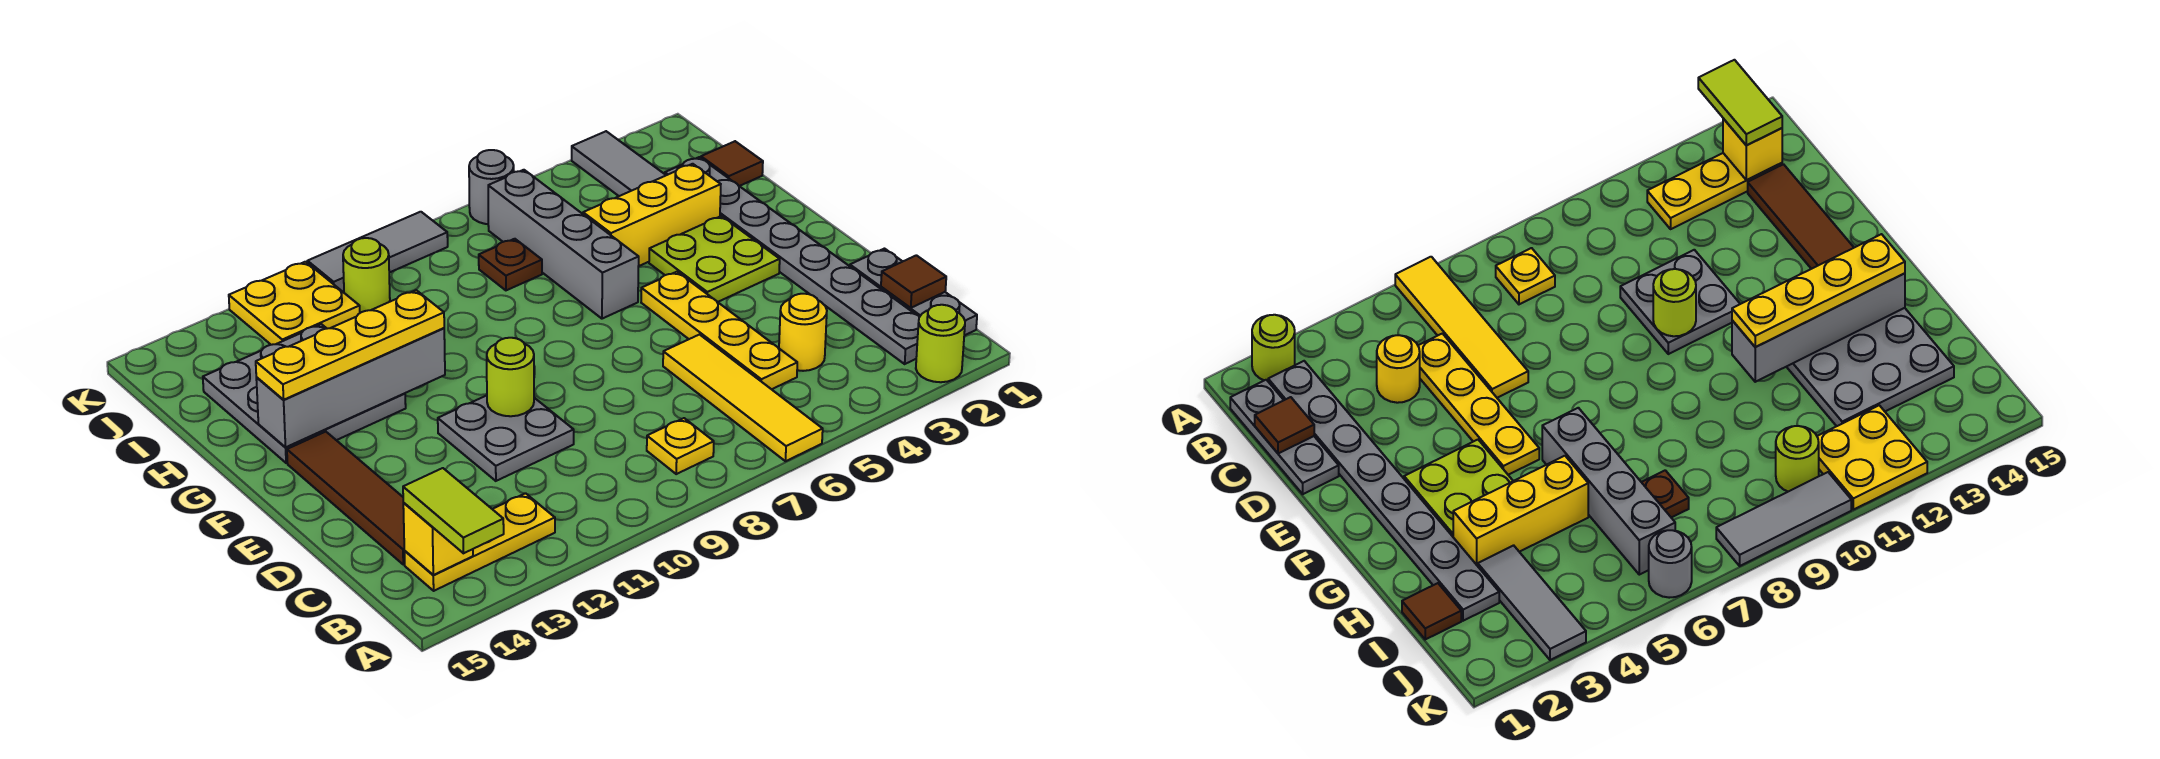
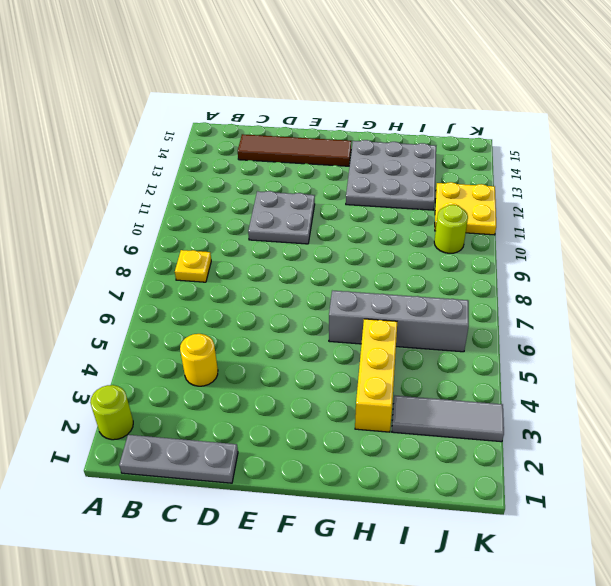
none -> yellow tile A6:D6 level 1
none -> grey plate B2:I2 level 1
none -> yellow plate B12:B14 level 1

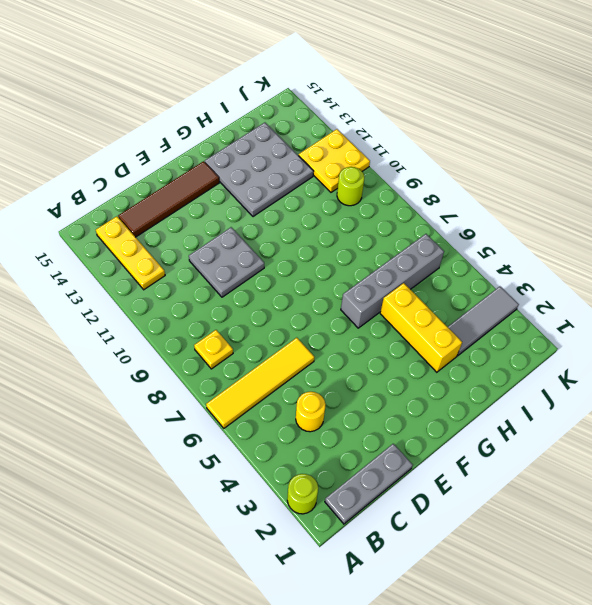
none -> grey plate B2:I2 level 1
none -> yellow plate C5:F5 level 1
none -> lime plate F3:G4 level 1

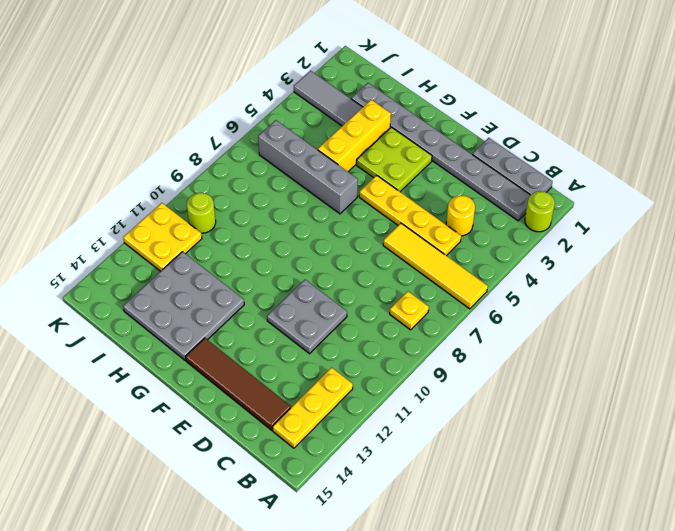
none -> brown tile I1 level 1
none -> brown plate I7 level 1
none -> grey round brick K6 level 1

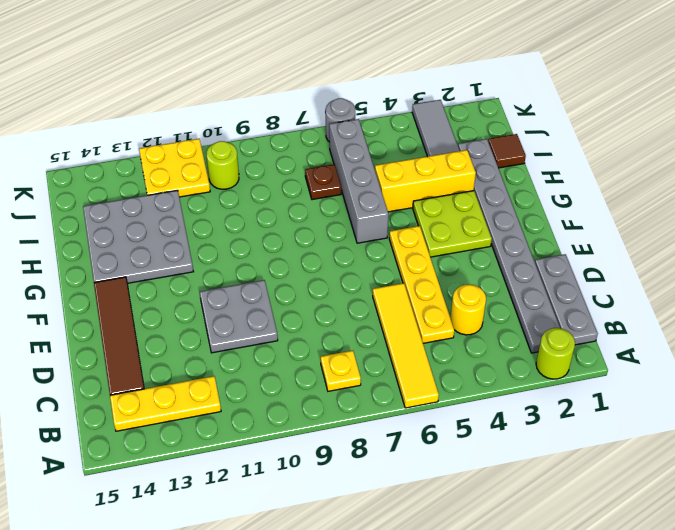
none -> grey tile K8:K10 level 1
none -> yellow brick B14 level 2
none -> brown tile C1 level 2

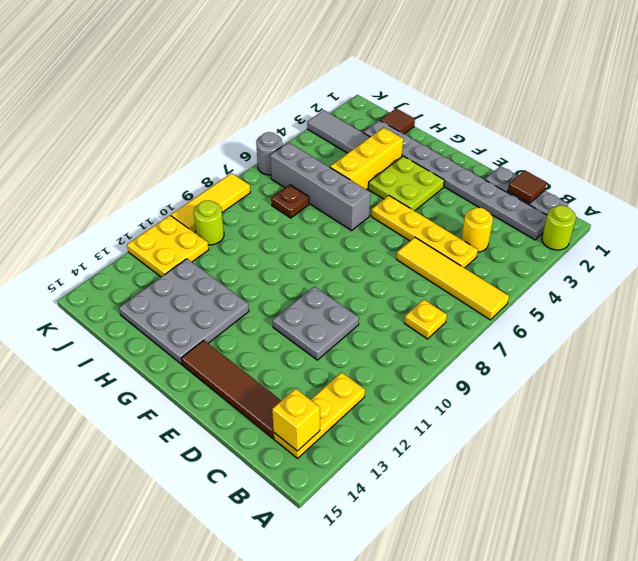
yellow tile K8:K10 level 1 -> grey tile K8:K10 level 1
none -> lime round brick E10 level 2
none -> grey brick G11:G14 level 2
none -> lime tile A14:B14 level 3

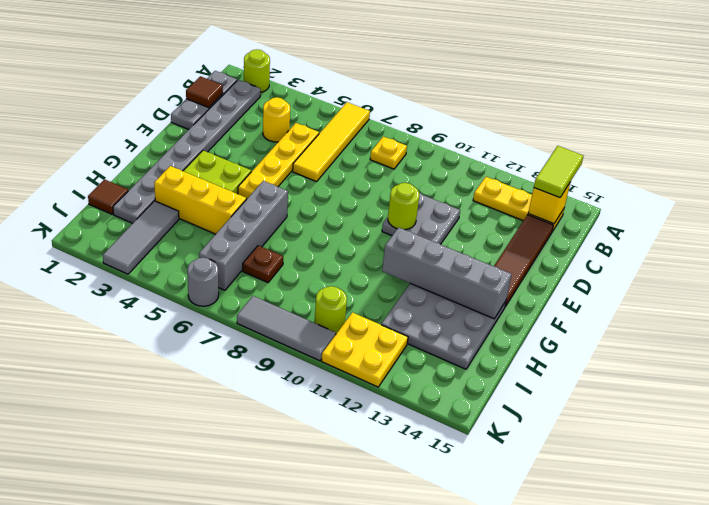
none -> yellow plate G11:G14 level 3

